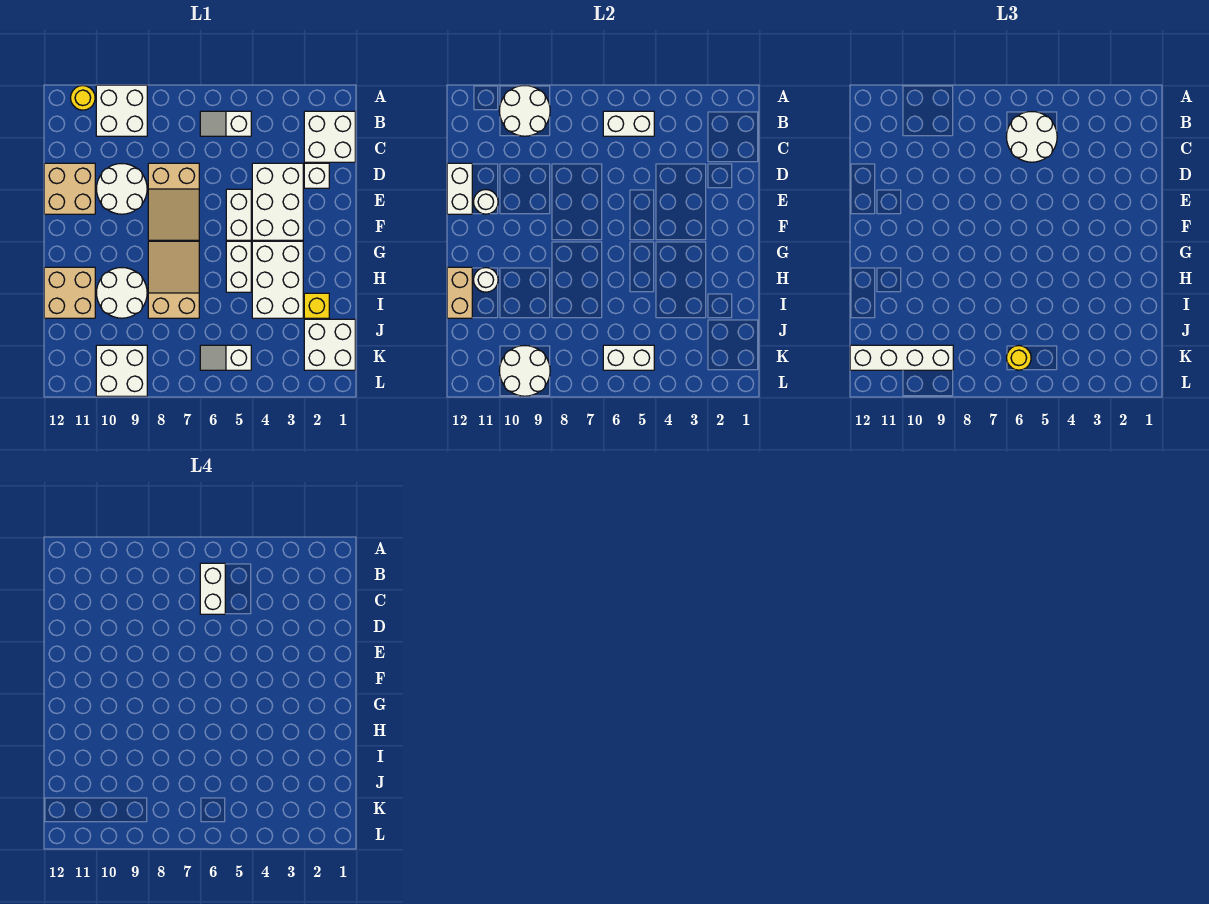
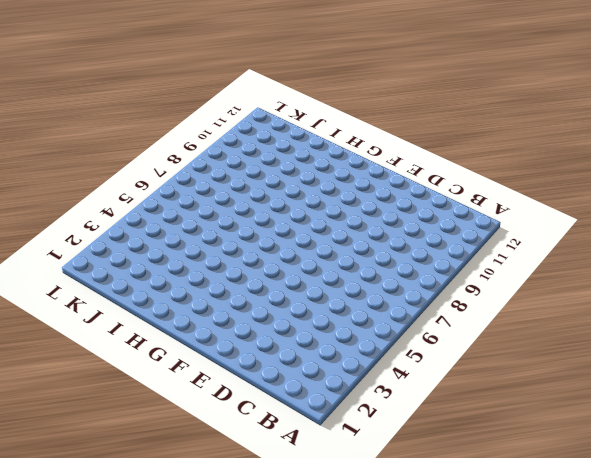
none -> white brick A9:B10 level 1
none -> yellow round brick A11 level 1
none -> white brick B1:C2 level 1
none -> white slope B5:B6 level 1 top 5

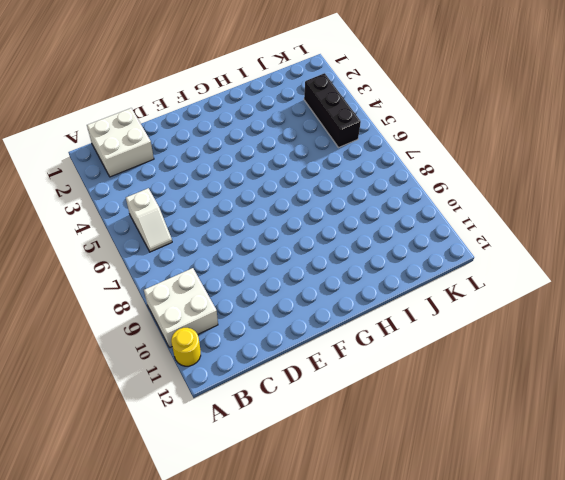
black brick K3:K5 level 1 -> white slope K5:K6 level 1 top 5
none -> white brick D2 level 1
none -> white brick D3:F4 level 1
none -> tan slope D7:F8 level 1 top D
none -> white round brick D9:E10 level 1

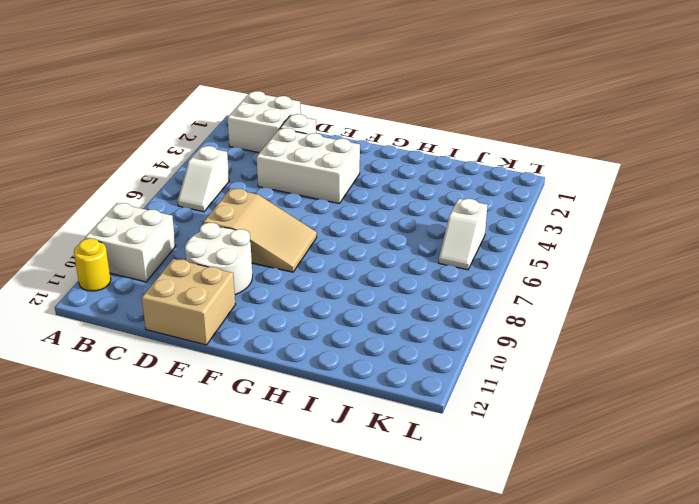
none -> white brick E5:F5 level 1
none -> white brick G3:I4 level 1
none -> white brick G5:H5 level 1
none -> tan slope G7:I8 level 1 top I

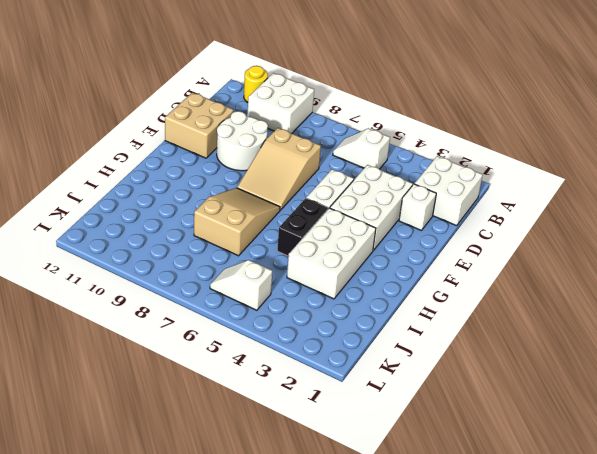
black brick G5:H5 level 1 -> white brick G5:H5 level 1
none -> white round brick H9:I10 level 1
none -> tan brick H11:I12 level 1
none -> yellow brick I2 level 1
none -> white brick J1:K2 level 1

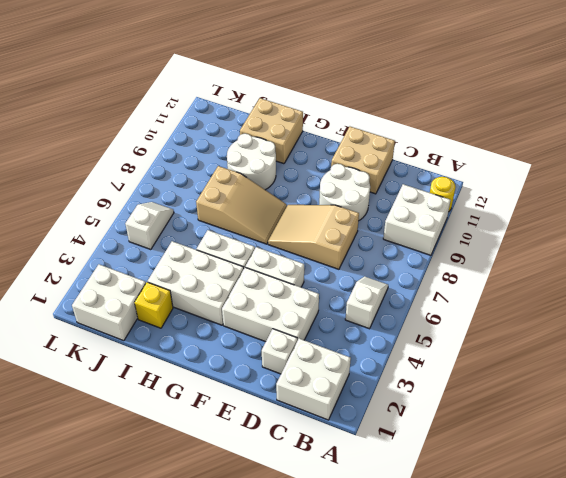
none -> white brick K9:L10 level 1
none -> white round brick A9:B10 level 2
none -> white brick B5:B6 level 2
none -> white brick D12:E12 level 2

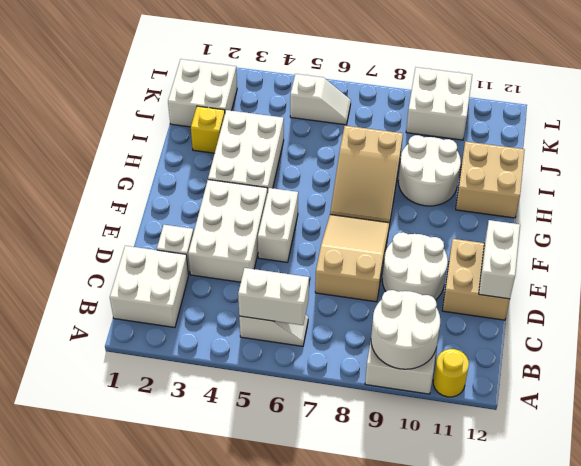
none -> white brick G5:H5 level 1
none -> white round brick E11 level 2
none -> white round brick H11 level 2
none -> tan brick H12:I12 level 2

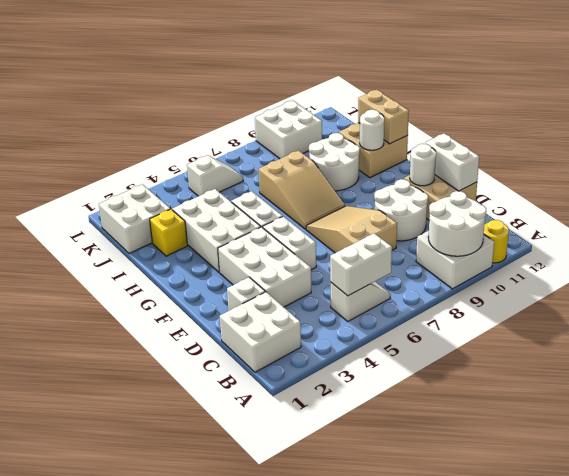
none -> white brick K5:K6 level 2
none -> white round brick K9:L10 level 2
none -> white round brick B5:C6 level 3
none -> yellow round brick K6 level 3

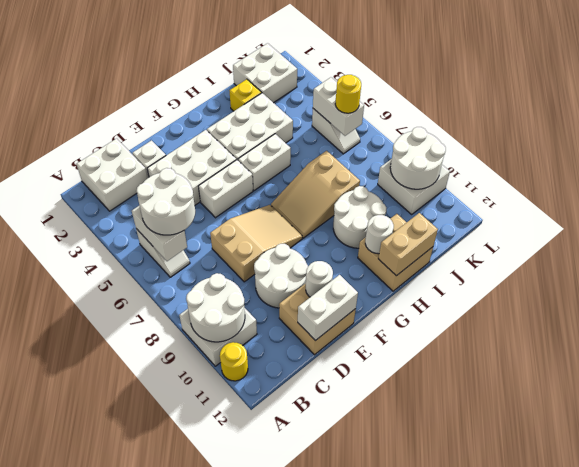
none -> white brick K9:K12 level 3
none -> white brick B6:C6 level 4

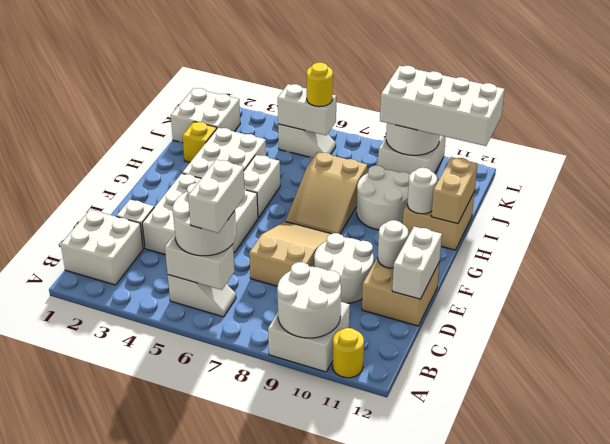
white brick K9:L12 level 3 -> white brick K9:K12 level 3

